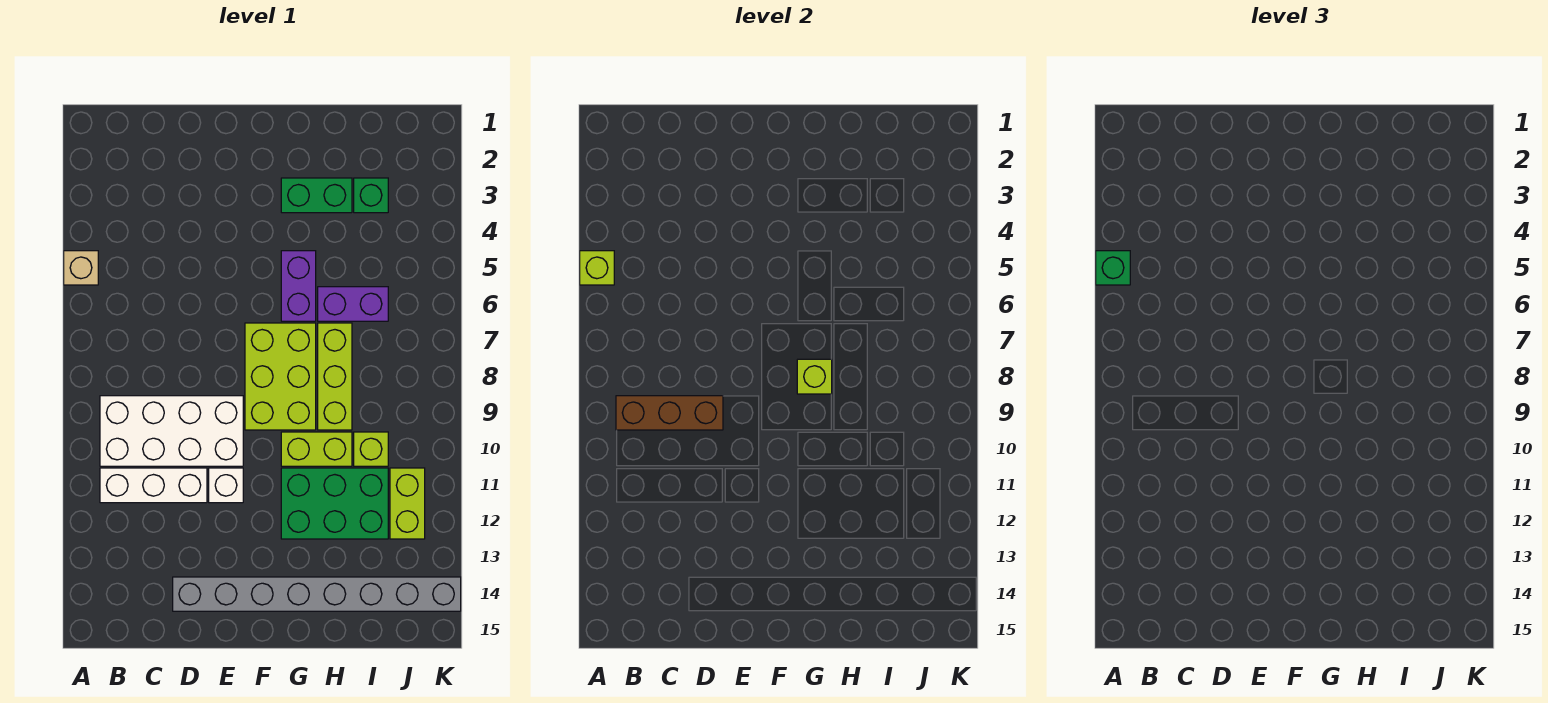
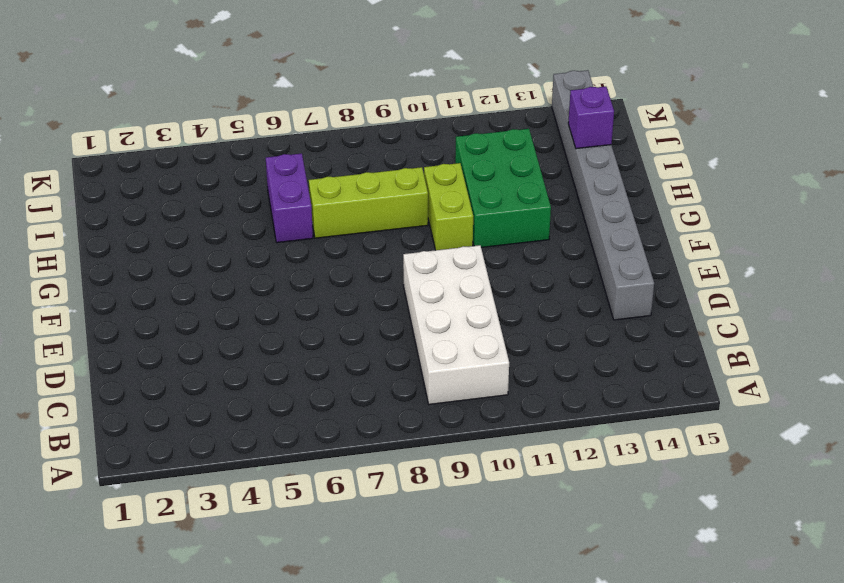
purple brick I14 level 2 -> none
none -> tan brick A5 level 1
none -> white brick B11:D11 level 1
none -> white brick E11 level 1

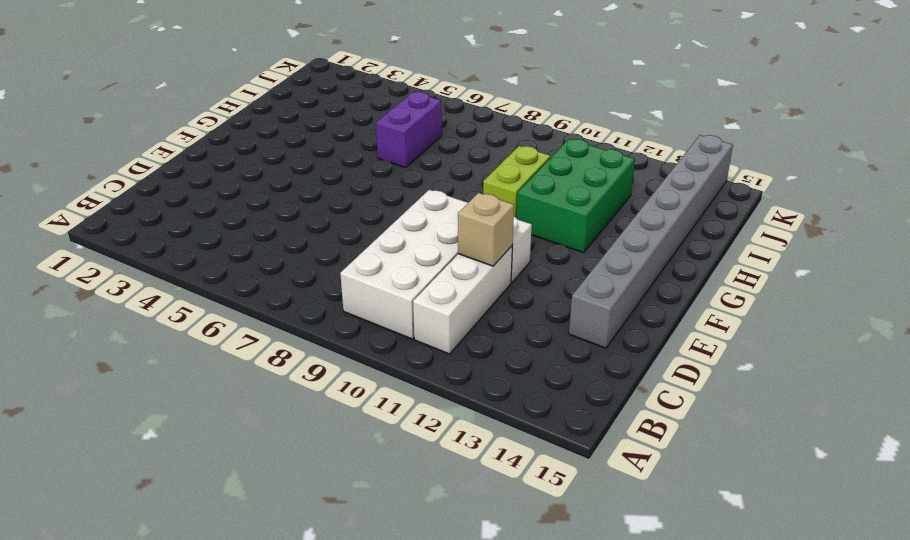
tan brick D11 level 2 -> tan brick A5 level 1
none -> lime brick F7:G9 level 1
none -> green brick G3:H3 level 1
none -> purple brick G5:G6 level 1

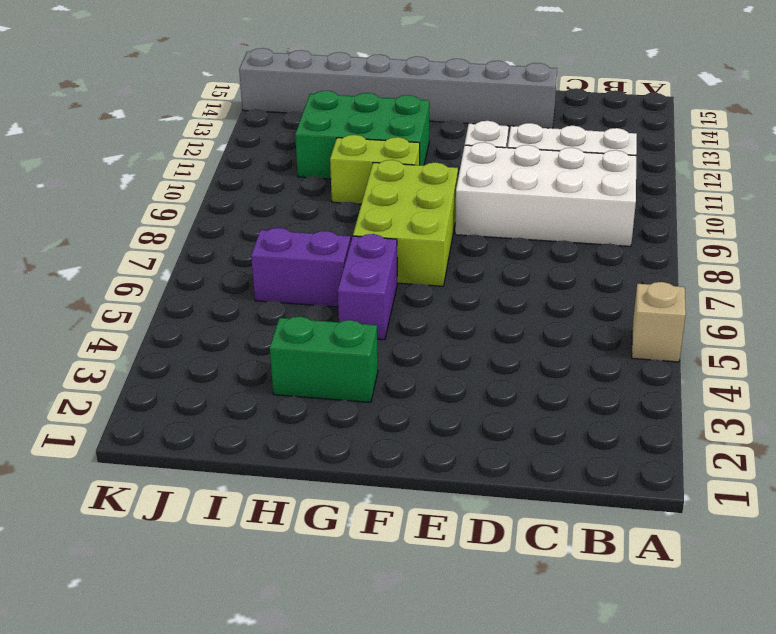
none -> lime brick H7:H9 level 1
none -> green brick I3 level 1
none -> lime brick I10 level 1

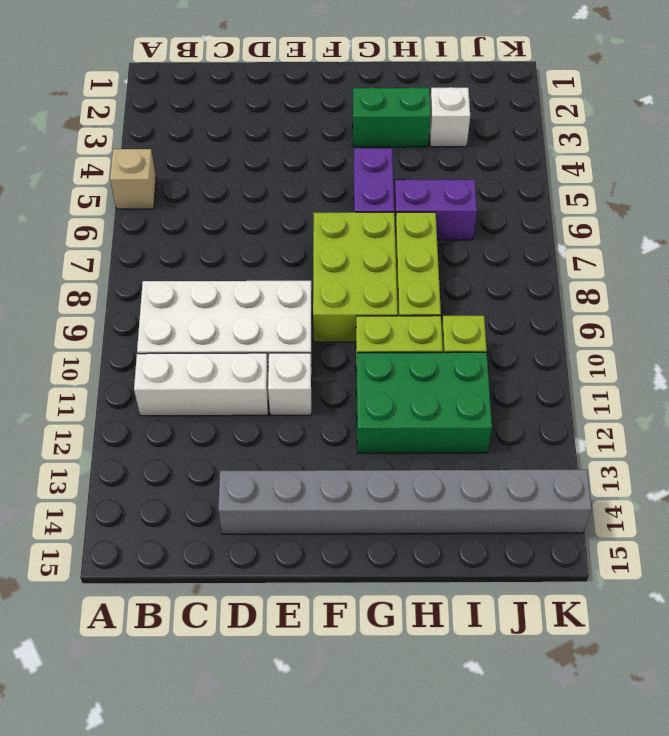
white brick I3 level 1 -> green brick I3 level 1
none -> lime brick J11:J12 level 1
none -> lime brick A5 level 2
none -> brown brick B9:D9 level 2

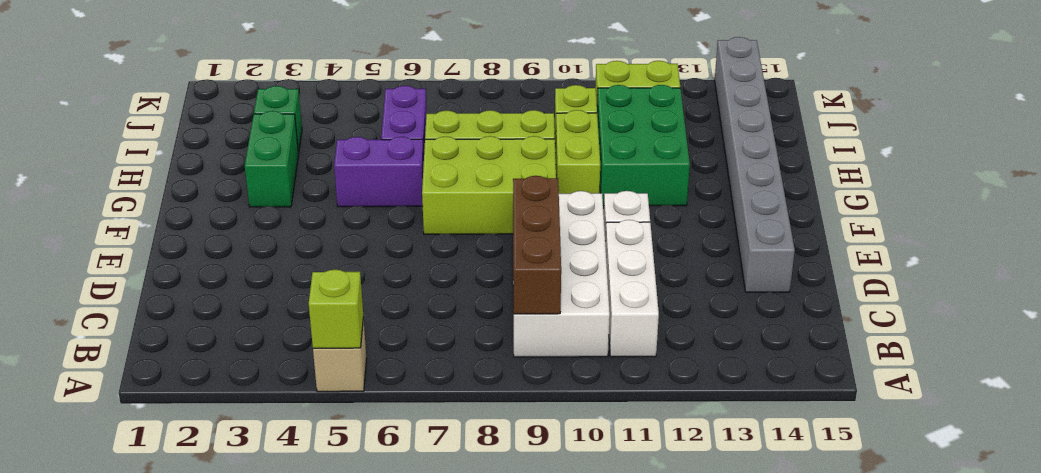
none -> lime brick G8 level 2
none -> green brick A5 level 3

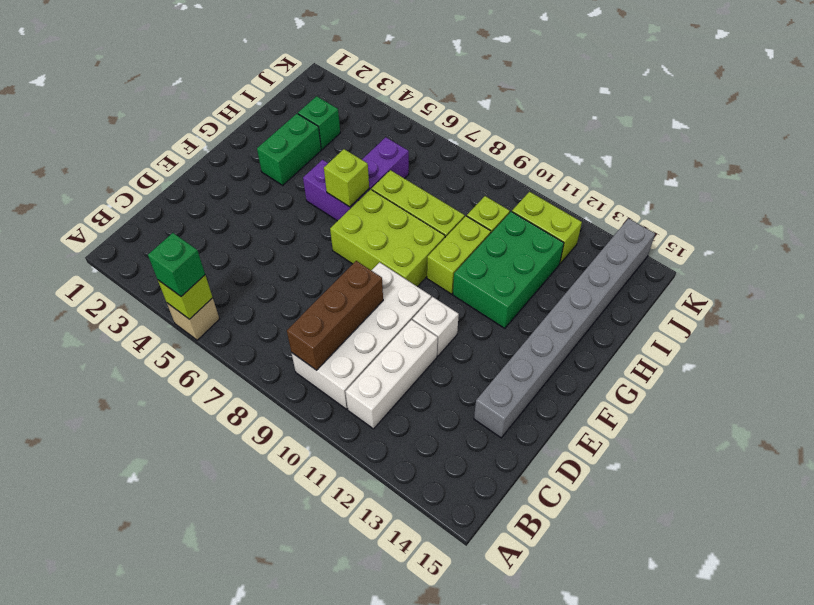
lime brick G6 level 2 -> lime brick G8 level 2

